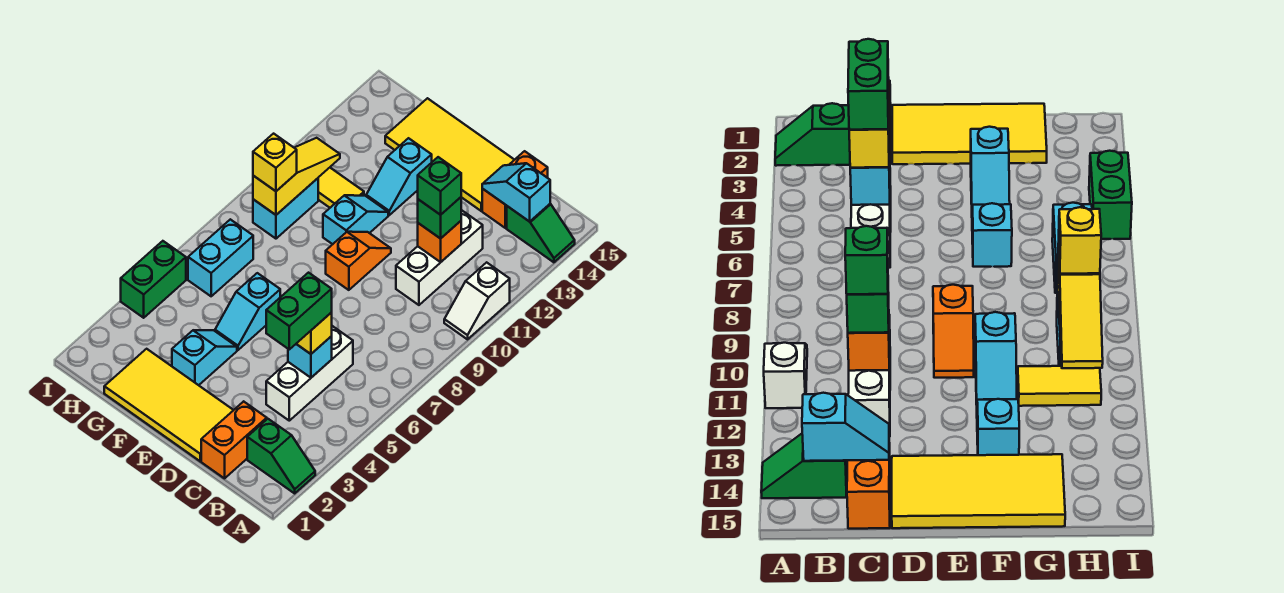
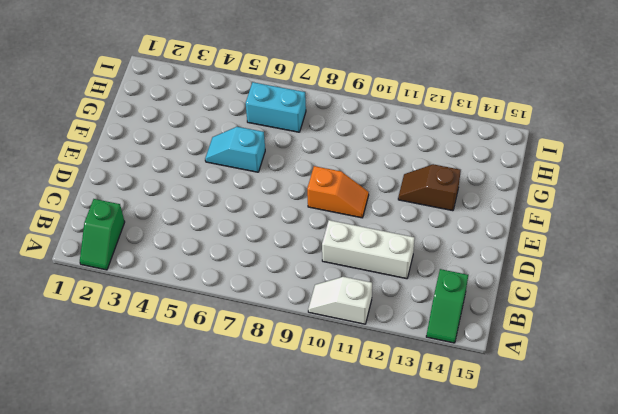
brown slope F12:F13 level 1 top 13 -> cyan slope F12:F13 level 1 top 13
none -> orange brick C1:C2 level 1
none -> white brick C4:C6 level 1
none -> orange brick C14:C15 level 1

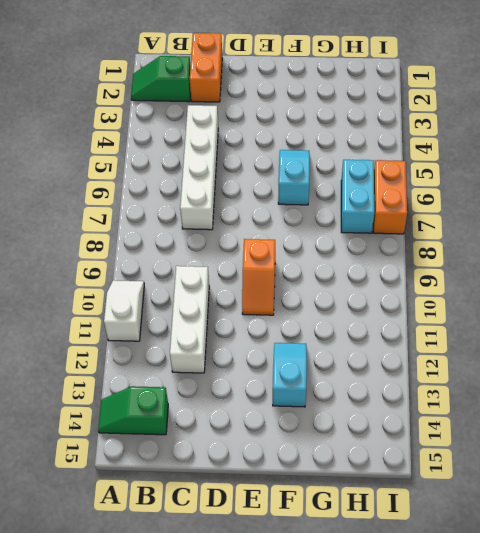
white brick C4:C7 level 1 -> white brick C4:C6 level 1
orange brick I6:I7 level 1 -> orange brick C14:C15 level 1
none -> yellow tile D1:G2 level 1
none -> yellow tile D14:G15 level 1
none -> cyan slope F3:F4 level 1 top 3

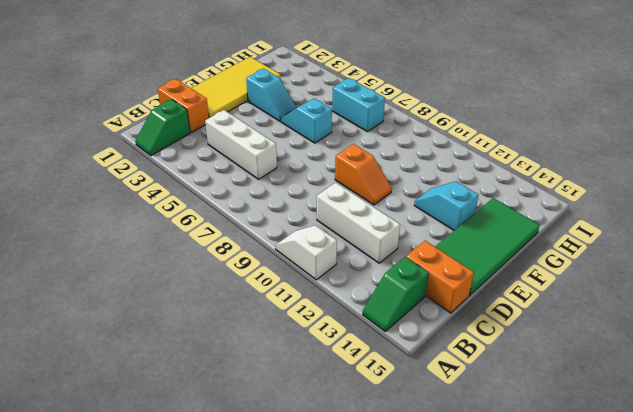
green tile D14:G15 level 1 -> yellow tile D14:G15 level 1
none -> cyan slope F10:F11 level 1 top 10
none -> yellow tile G11:H11 level 1
none -> cyan brick H9:H10 level 1

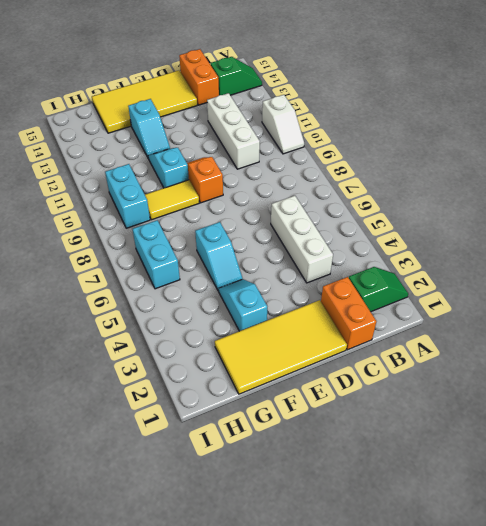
yellow tile F9:G9 level 1 -> yellow tile G11:H11 level 1
none -> green brick I4:I5 level 1
none -> cyan slope B14:C14 level 2 top B
none -> cyan brick C5 level 2

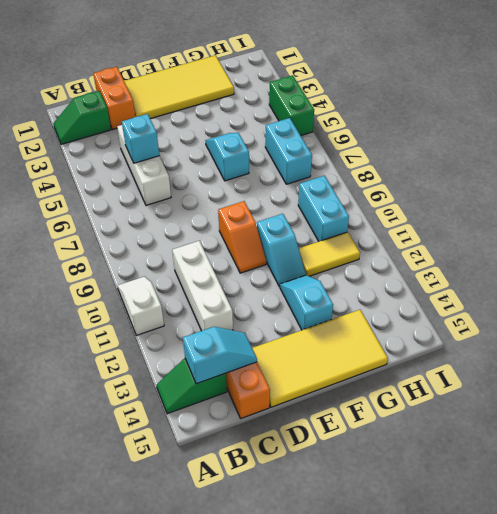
none -> cyan slope F3:F4 level 1 top 3
none -> orange brick C11 level 2
none -> yellow slope H9:H11 level 2 top 9

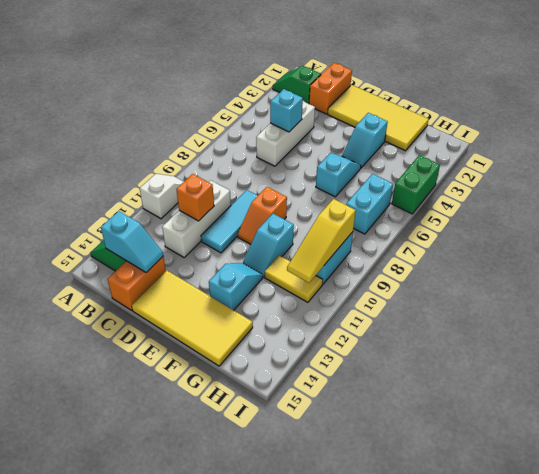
cyan tile D9:D11 level 1 -> none
none -> yellow brick C5 level 3
none -> green brick C11 level 3
none -> yellow brick H9 level 3

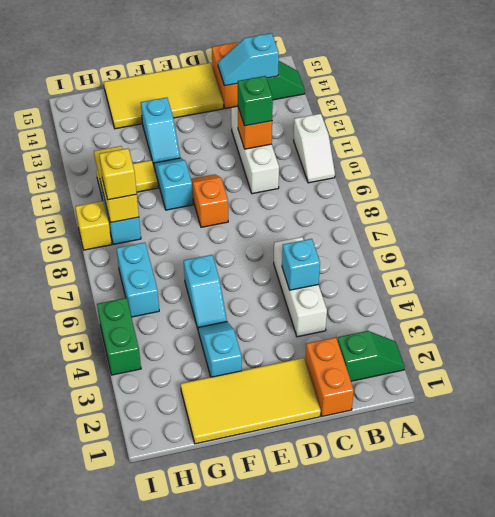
yellow brick I9 level 1 -> yellow brick C5 level 3
none -> green brick C4:C5 level 4
none -> green brick C11 level 4

